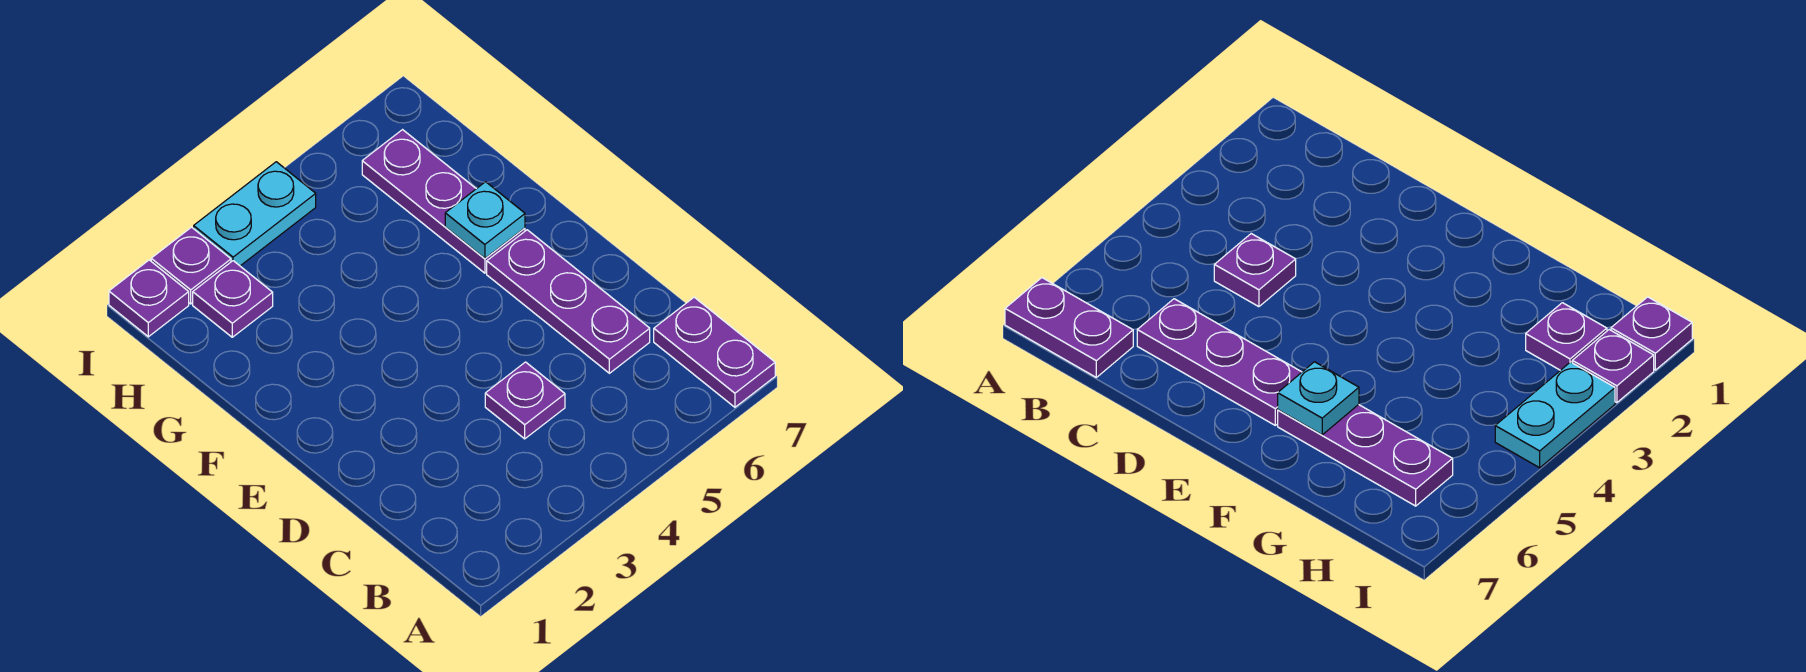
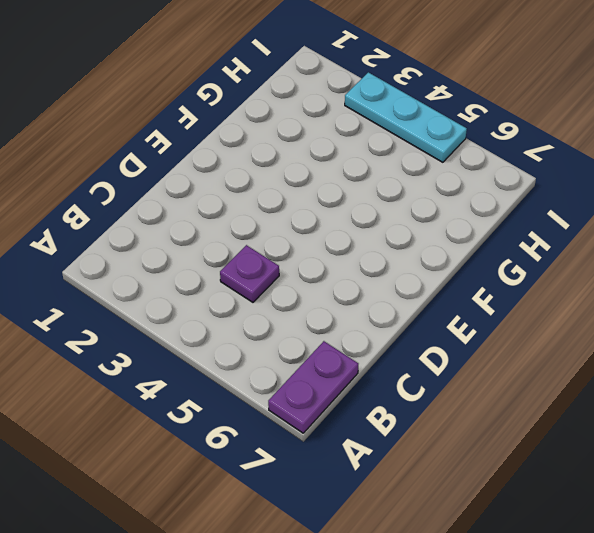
cyan plate I3:I5 level 1 -> cyan plate I3:I4 level 1
none -> purple plate C6:E6 level 1
none -> purple plate F6:H6 level 1

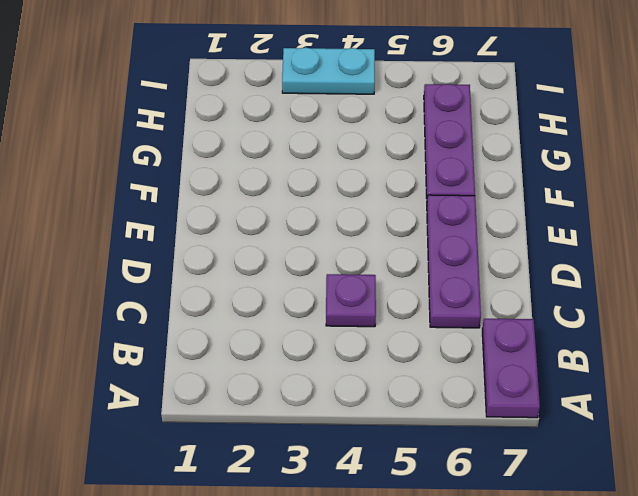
none -> purple plate H2 level 1
none -> purple plate I1 level 1

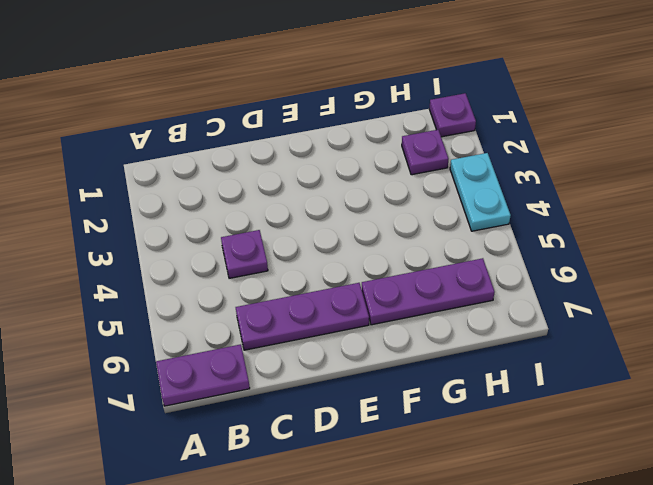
none -> purple plate I2 level 1
none -> cyan plate F6 level 2

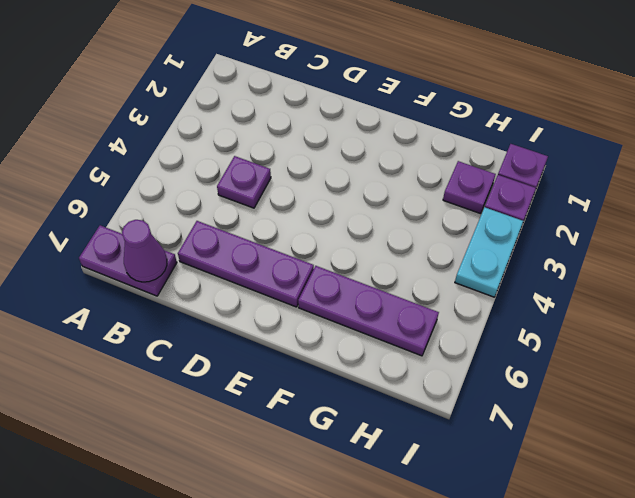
purple cone B7 level 2 -> none
none -> cyan plate F6 level 2

